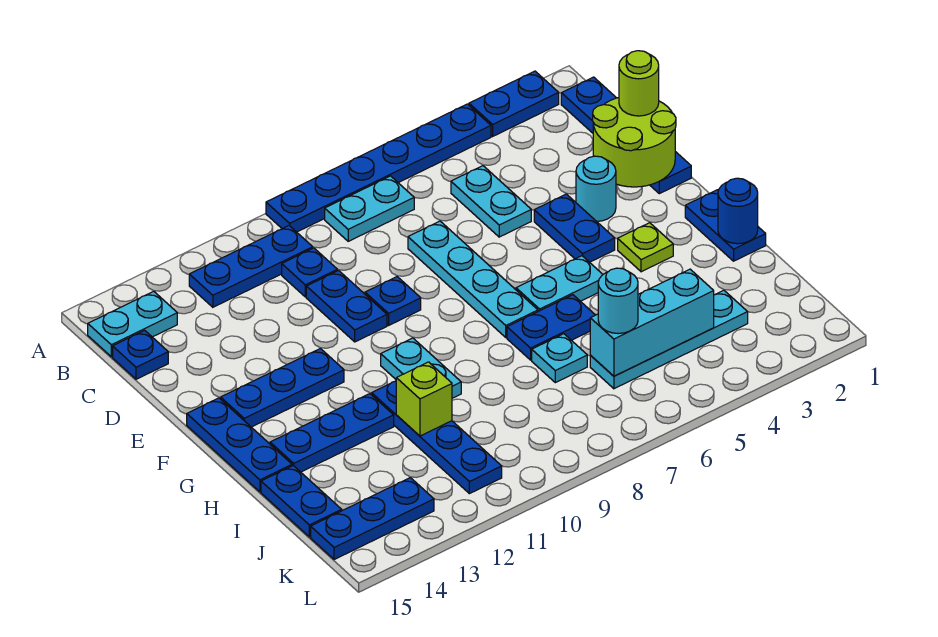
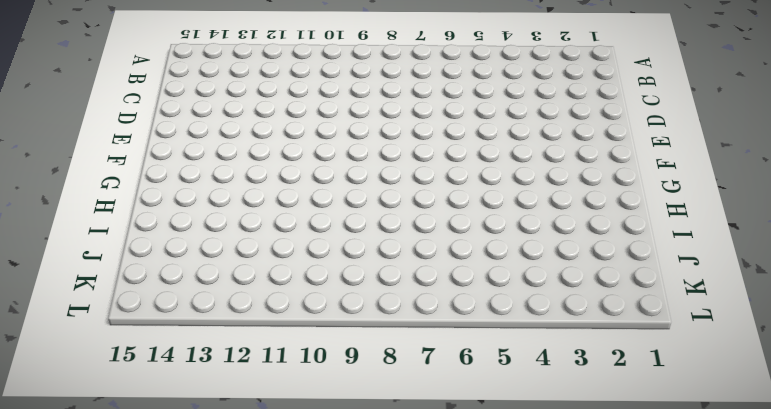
none -> blue plate A2:A3 level 1
none -> blue plate A4:A9 level 1
none -> blue plate B1:E1 level 1
none -> cyan plate B7:B8 level 1

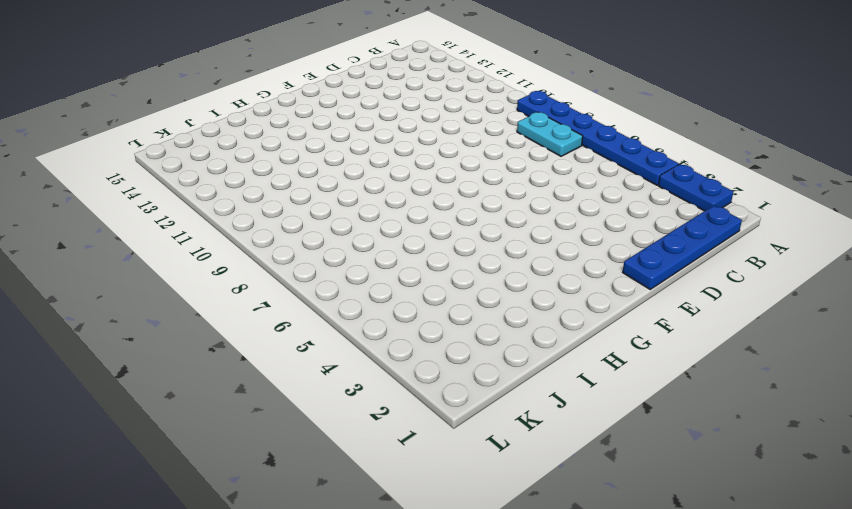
none -> blue plate B10:B12 level 1
none -> cyan plate B14:B15 level 1
none -> cyan plate C5:D5 level 1
none -> blue plate C10 level 1

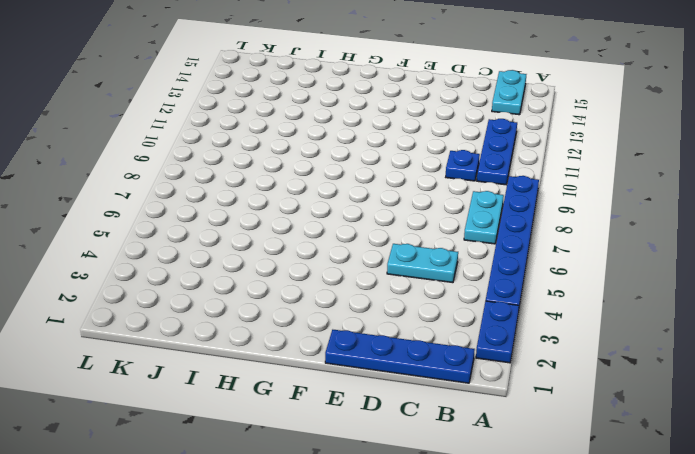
none -> blue plate C15 level 1
none -> cyan plate D7:G7 level 1
none -> blue plate D10:E10 level 1
none -> cyan round brick E3 level 1

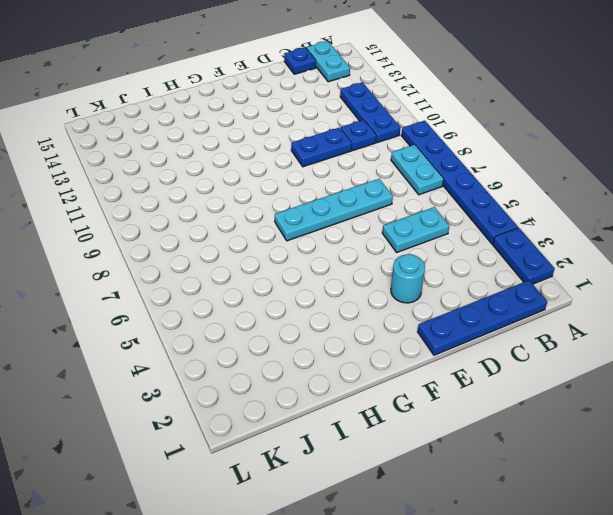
none -> blue plate E4:F4 level 1
none -> blue plate E9 level 1
none -> blue plate F12:F14 level 1
none -> blue plate F15:H15 level 1

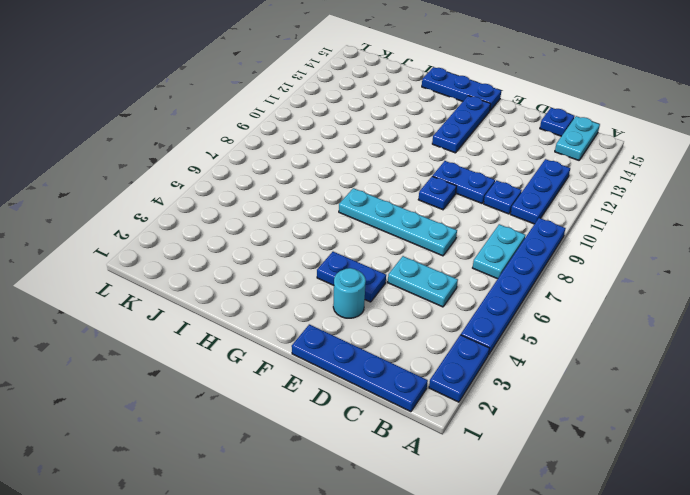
none -> blue plate G1:H1 level 1
none -> lime plate G3 level 1
none -> cyan plate G5:G6 level 1
none -> cyan plate G10:H10 level 1

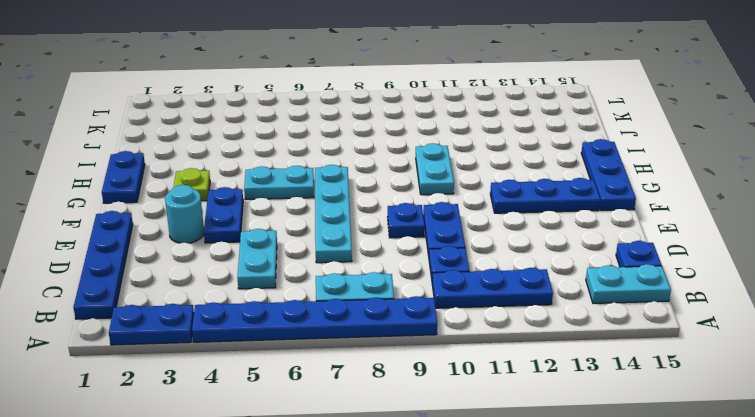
none -> blue plate H6:H7 level 1
none -> blue plate H11:K11 level 1
none -> blue plate H12:H14 level 1
none -> cyan plate I7 level 1

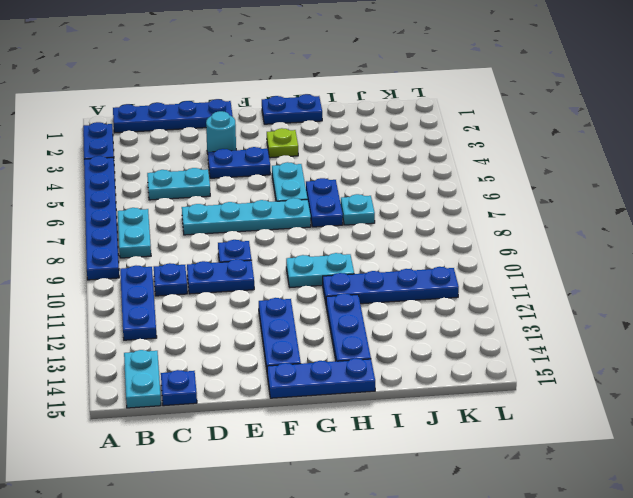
none -> blue plate I15:J15 level 1
none -> cyan plate J3:J6 level 1
none -> blue plate K13:K15 level 1
none -> lime round brick D1:E2 level 2

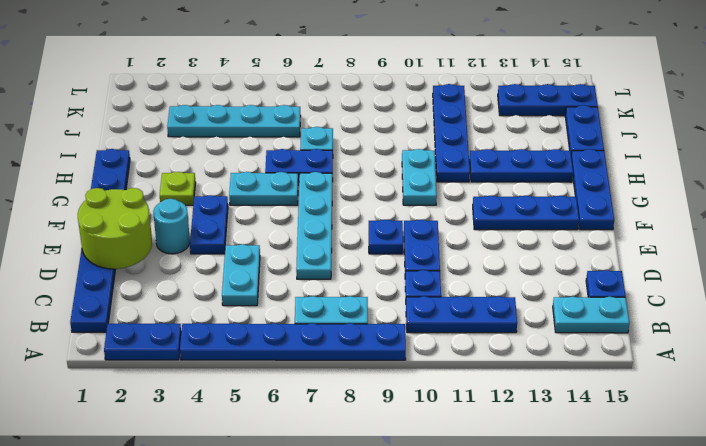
none -> blue round brick H1 level 2
none -> lime brick I11 level 2
none -> cyan brick J4:J6 level 2
none -> lime round brick D1 level 3

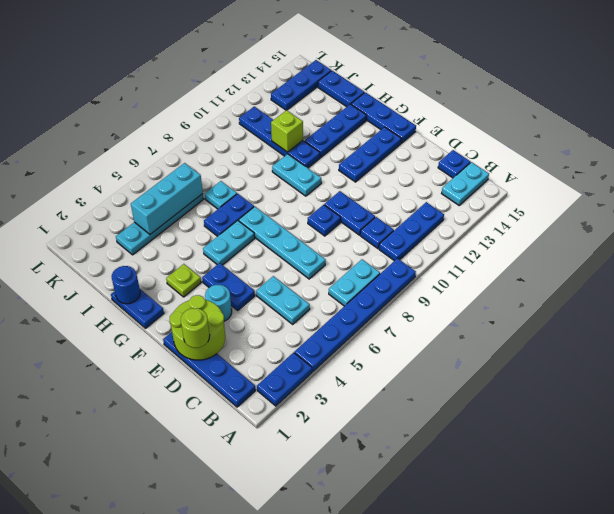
none -> cyan round brick J6 level 3

